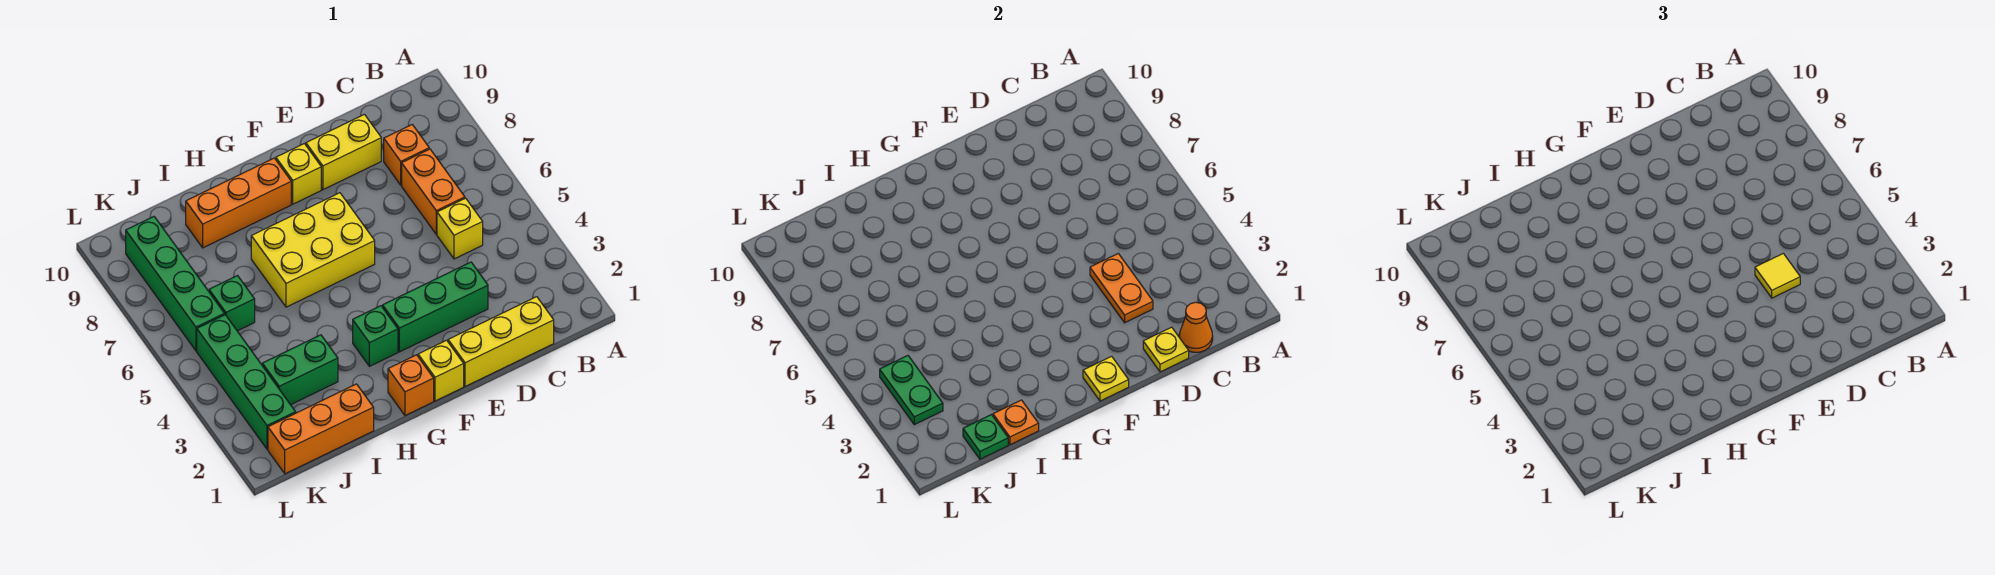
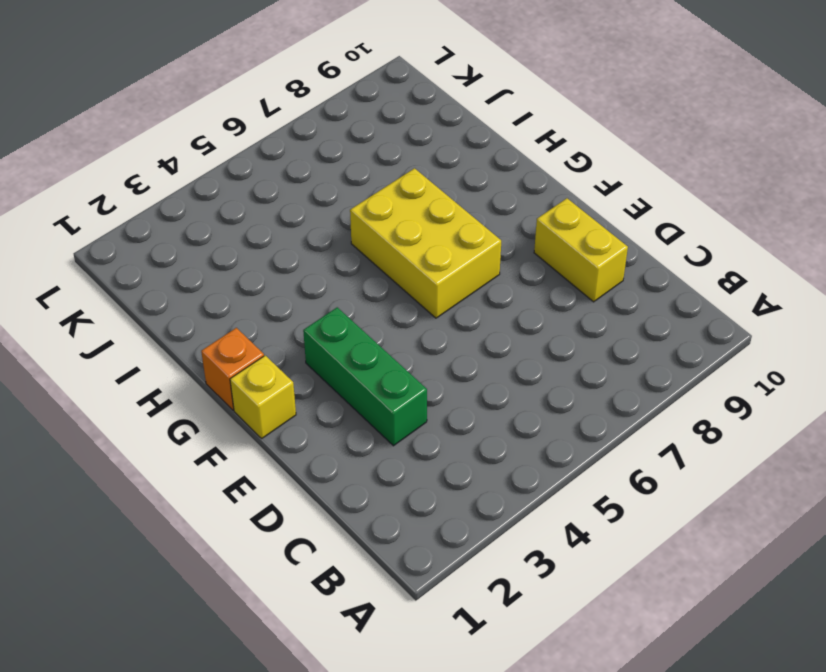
none -> yellow brick C1:E1 level 1
none -> yellow brick C5 level 1
none -> orange brick C6:C7 level 1

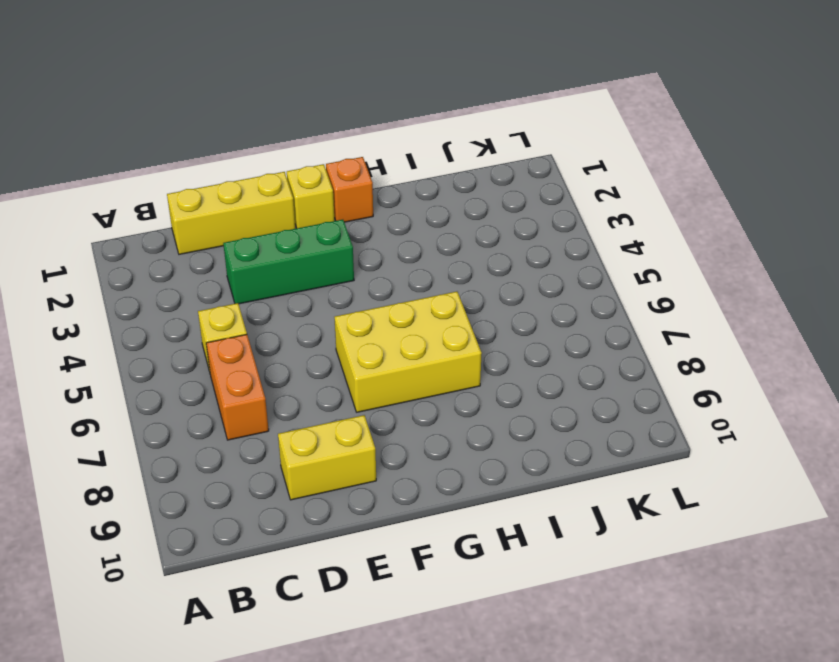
none -> orange brick C8 level 1
none -> yellow brick F9 level 1
none -> green brick G3 level 1

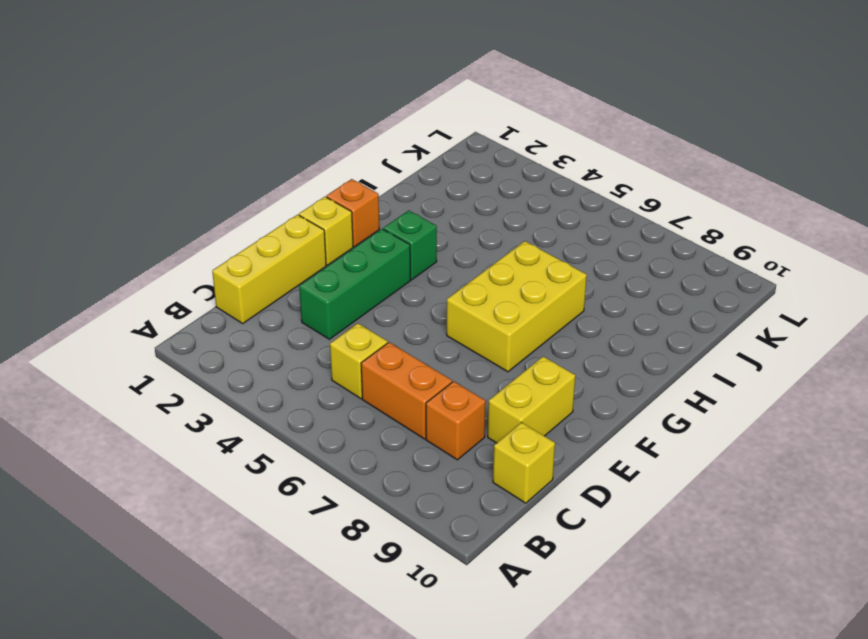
yellow brick C10 level 1 -> yellow brick F9 level 1
none -> orange brick G9:I9 level 1
none -> orange brick I1:K1 level 1
none -> green brick I3:J3 level 1

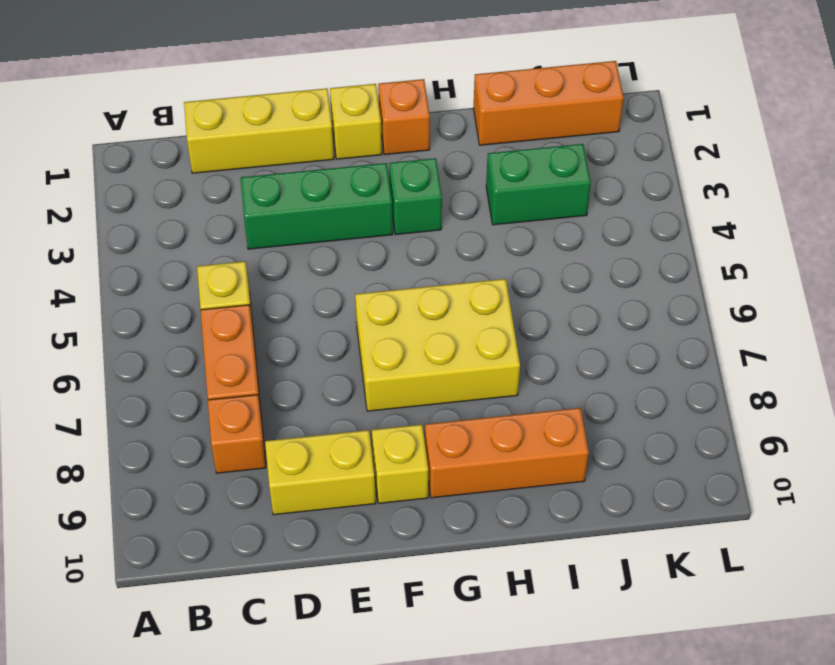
none -> green brick J6 level 1
none -> green brick K2:K5 level 1
none -> green brick K6:K9 level 1

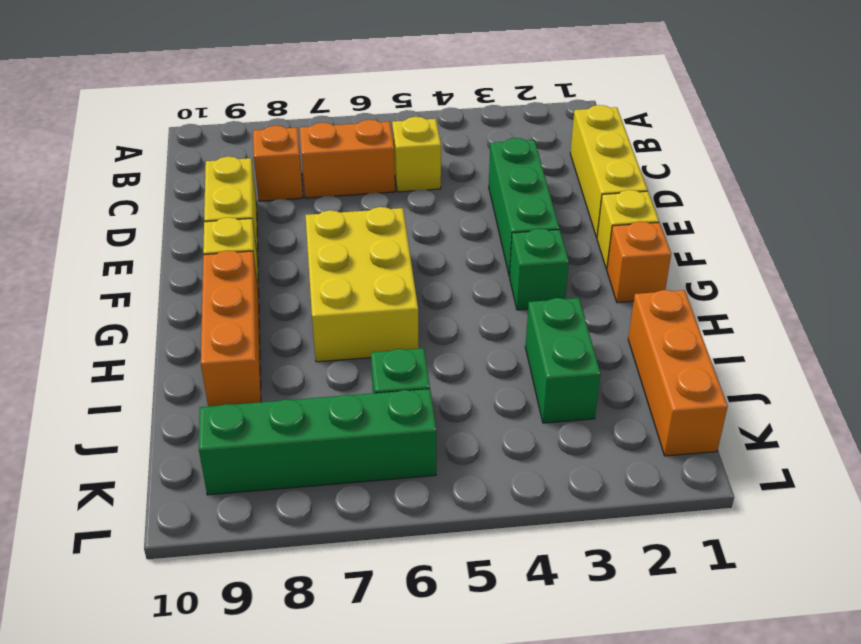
none -> green brick K2:K5 level 1
none -> orange cone C1 level 2
none -> yellow plate D1 level 2

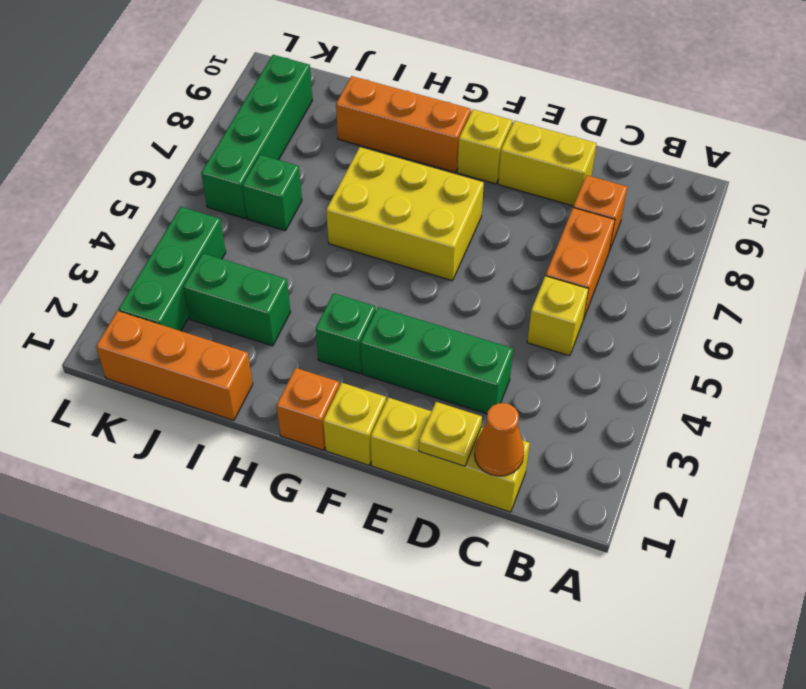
green brick K2:K4 level 1 -> green brick K2:K5 level 1
none -> orange plate D3:D4 level 2
none -> yellow plate F1 level 2
none -> orange plate I1 level 2

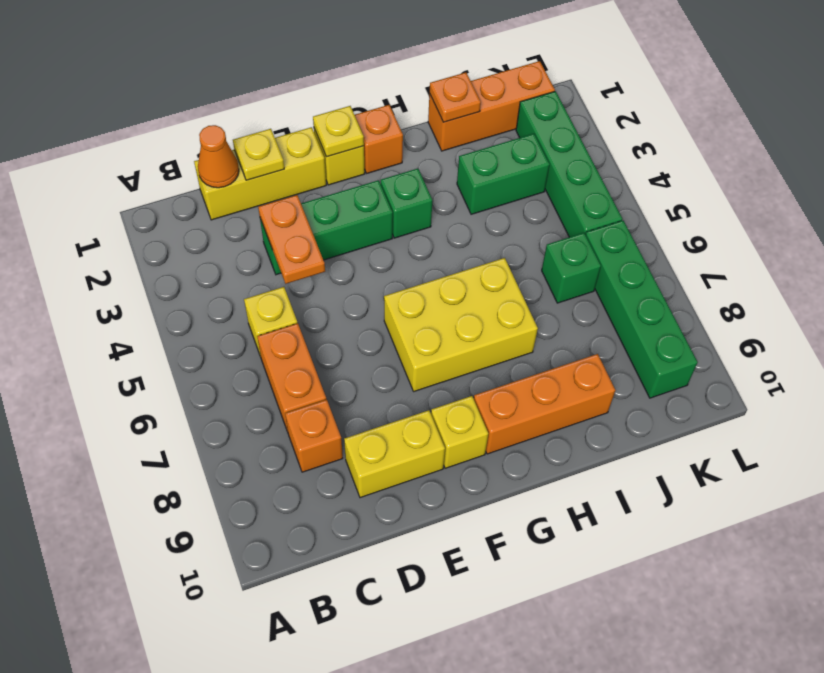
none -> green plate J1 level 2
none -> green plate K3:K4 level 2
none -> yellow tile D4 level 3

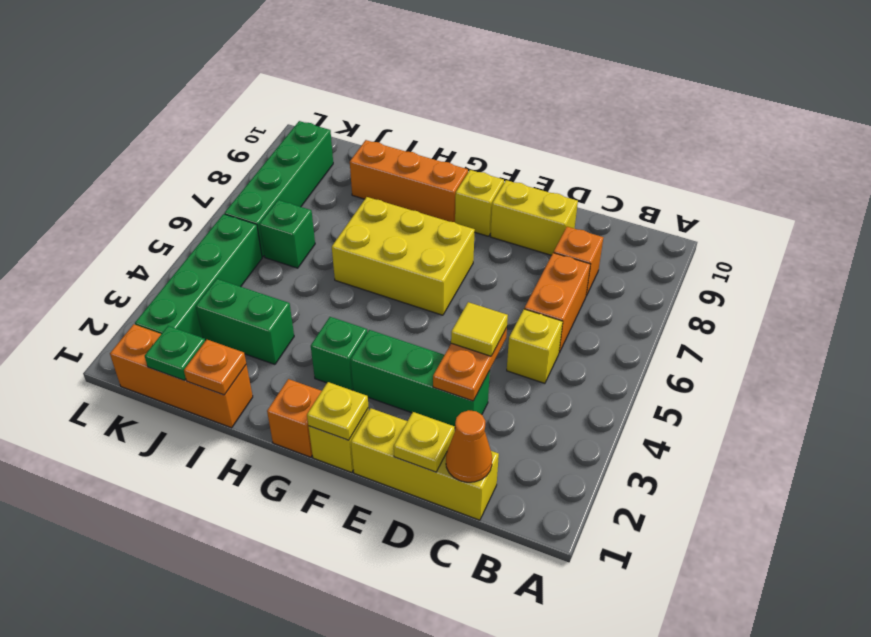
none -> green plate K3:K4 level 2

